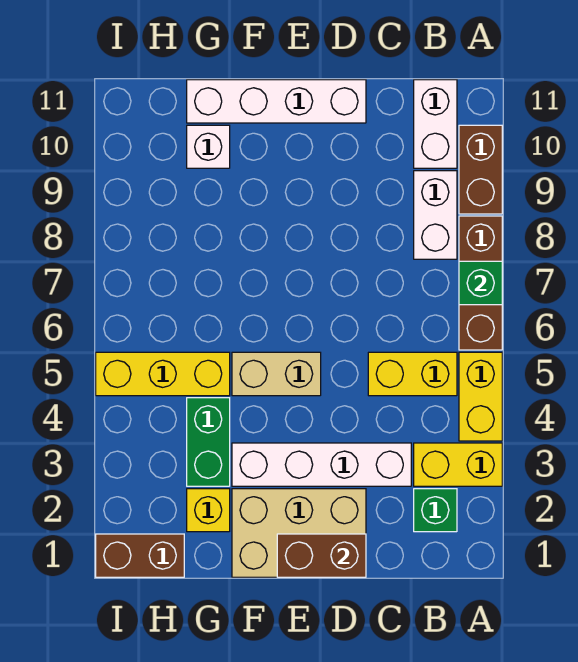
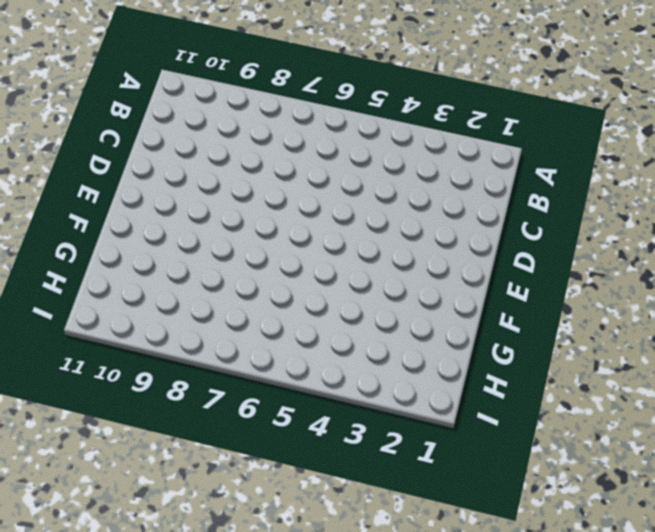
none -> yellow brick A3:B3 level 1
none -> yellow brick A4:A5 level 1
none -> brown brick A6:A8 level 1

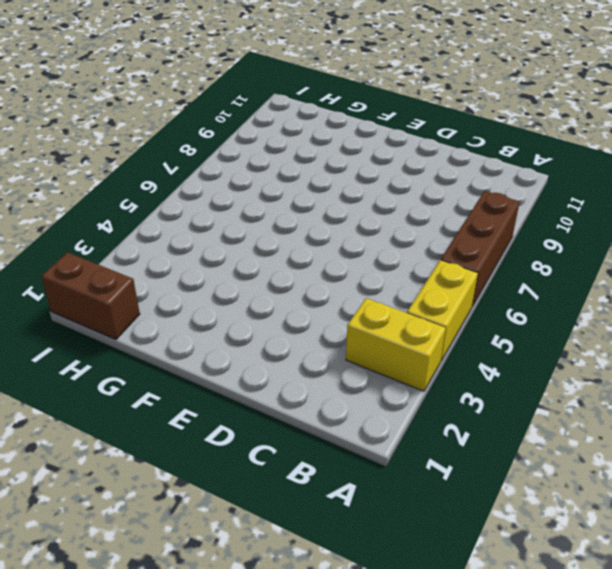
none -> brown brick A9:A10 level 1
none -> green brick B2 level 1
none -> yellow brick B5:C5 level 1

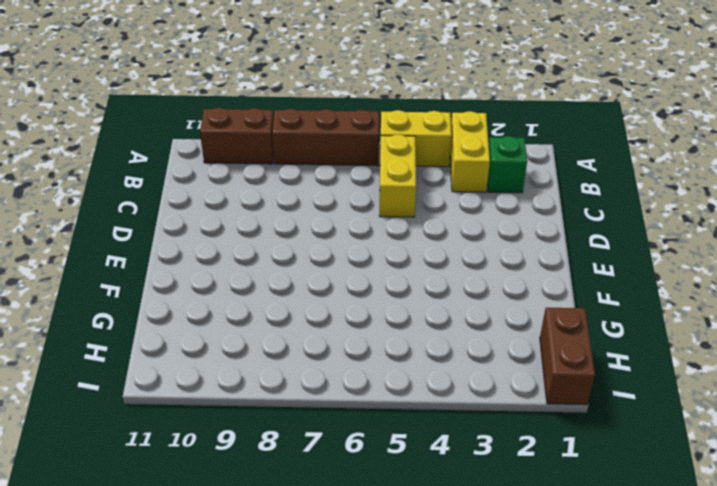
none -> white brick B8:B9 level 1
none -> white brick B10:B11 level 1
none -> white brick C3:F3 level 1

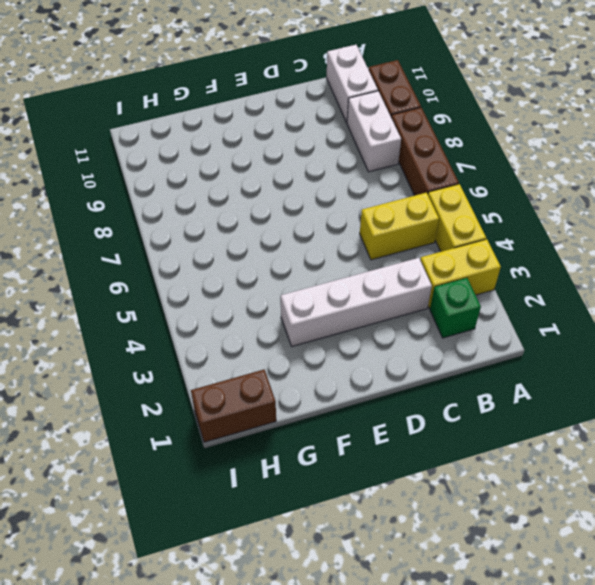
none -> tan brick D1:F2 level 1
none -> white brick D11:G11 level 1
none -> tan brick E5:F5 level 1

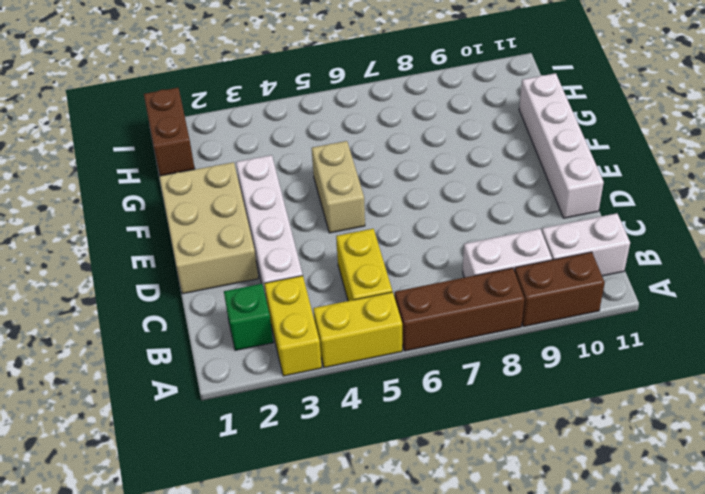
none -> yellow brick G2 level 1
none -> green brick G3:G4 level 1
none -> yellow brick G5:I5 level 1

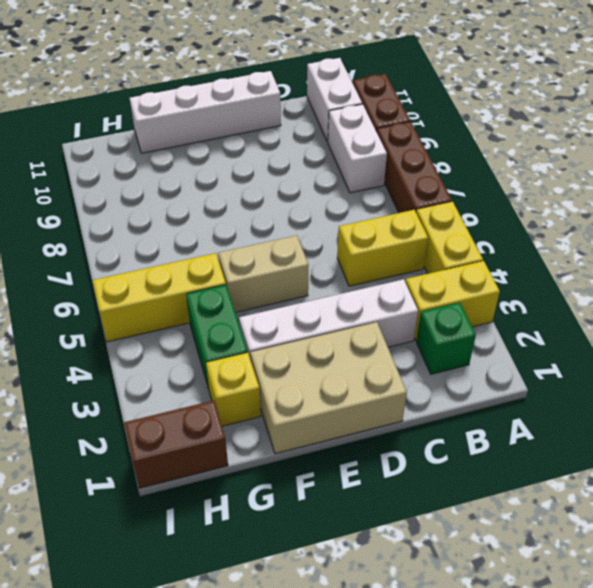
none -> white brick G10 level 1
none -> green brick A7 level 2
none -> brown brick D1:E1 level 2

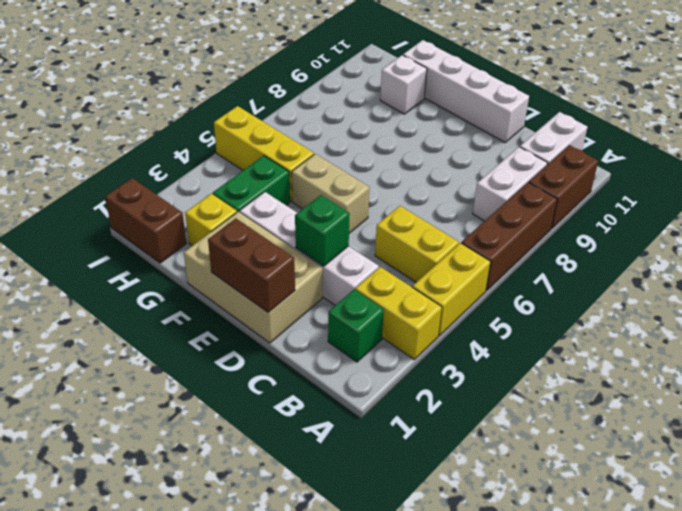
green brick D3 level 2 -> green brick A7 level 2

